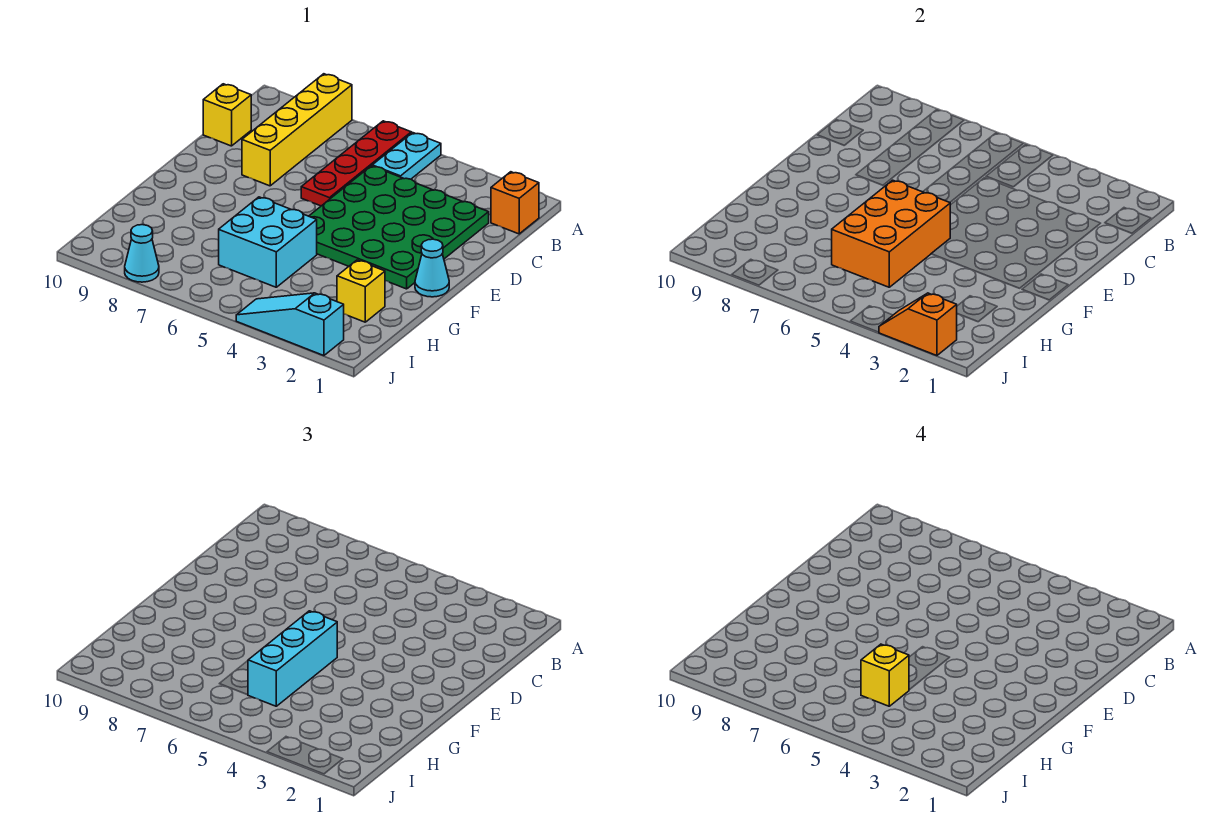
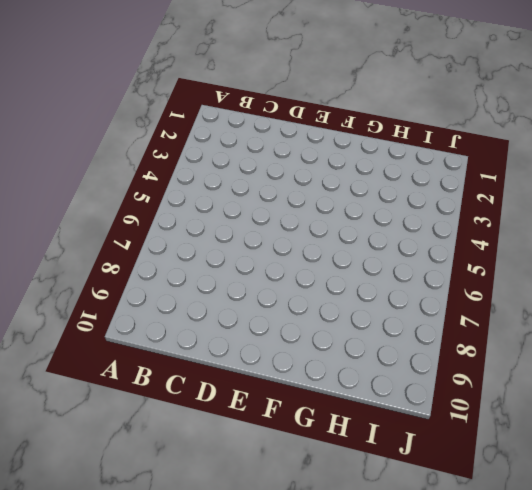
none -> cyan plate A5:B5 level 1
none -> red plate A6:D6 level 1
none -> yellow brick A8:D8 level 1

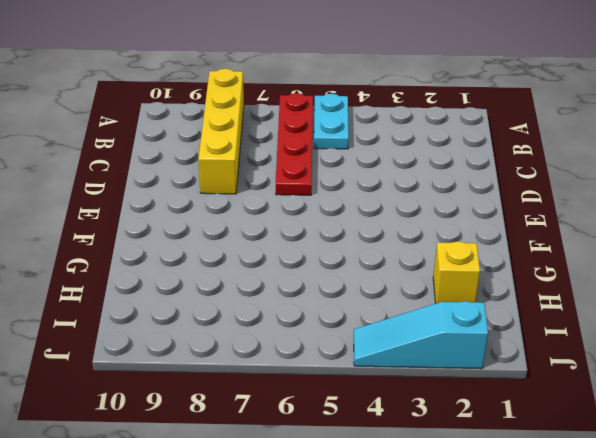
none -> orange brick B1 level 1
none -> green plate C2:F5 level 1
none -> yellow brick C10 level 1

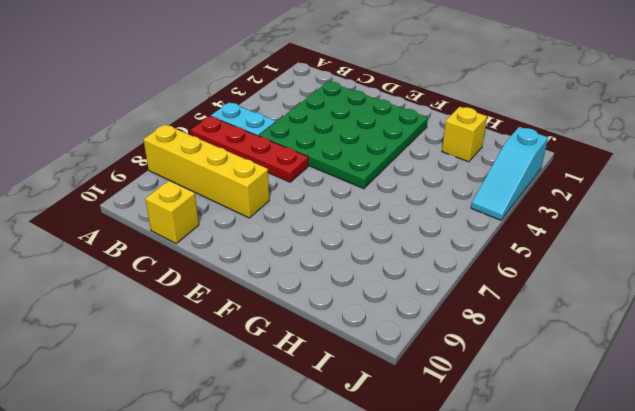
none -> orange brick B1 level 1
none -> cyan cone F1 level 1
none -> cyan brick G5:H6 level 1

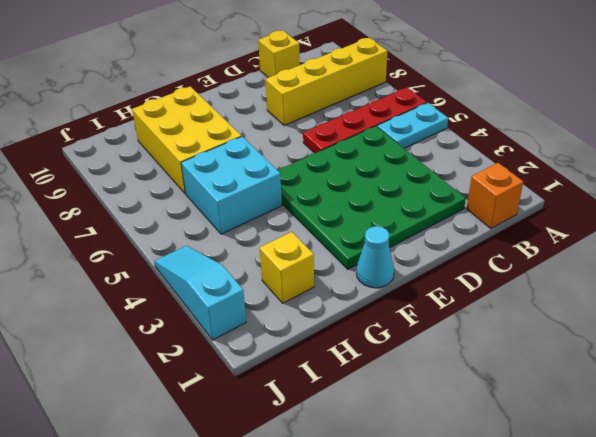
yellow brick G7:H9 level 1 -> none
none -> cyan cone J8 level 1
none -> orange brick F5:H6 level 2
none -> orange slope J2:J3 level 2 top 2

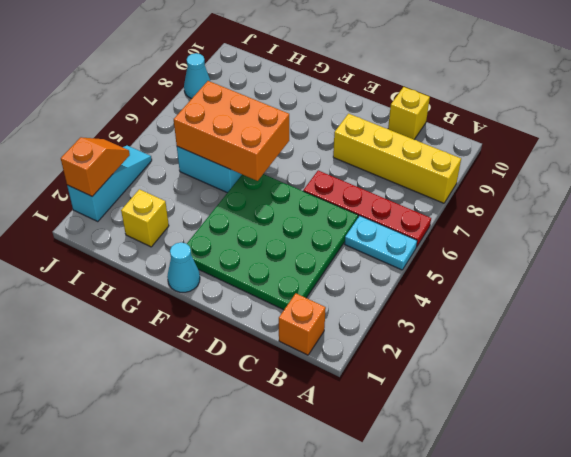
none -> cyan brick F5:H5 level 3
none -> yellow brick H5 level 4

